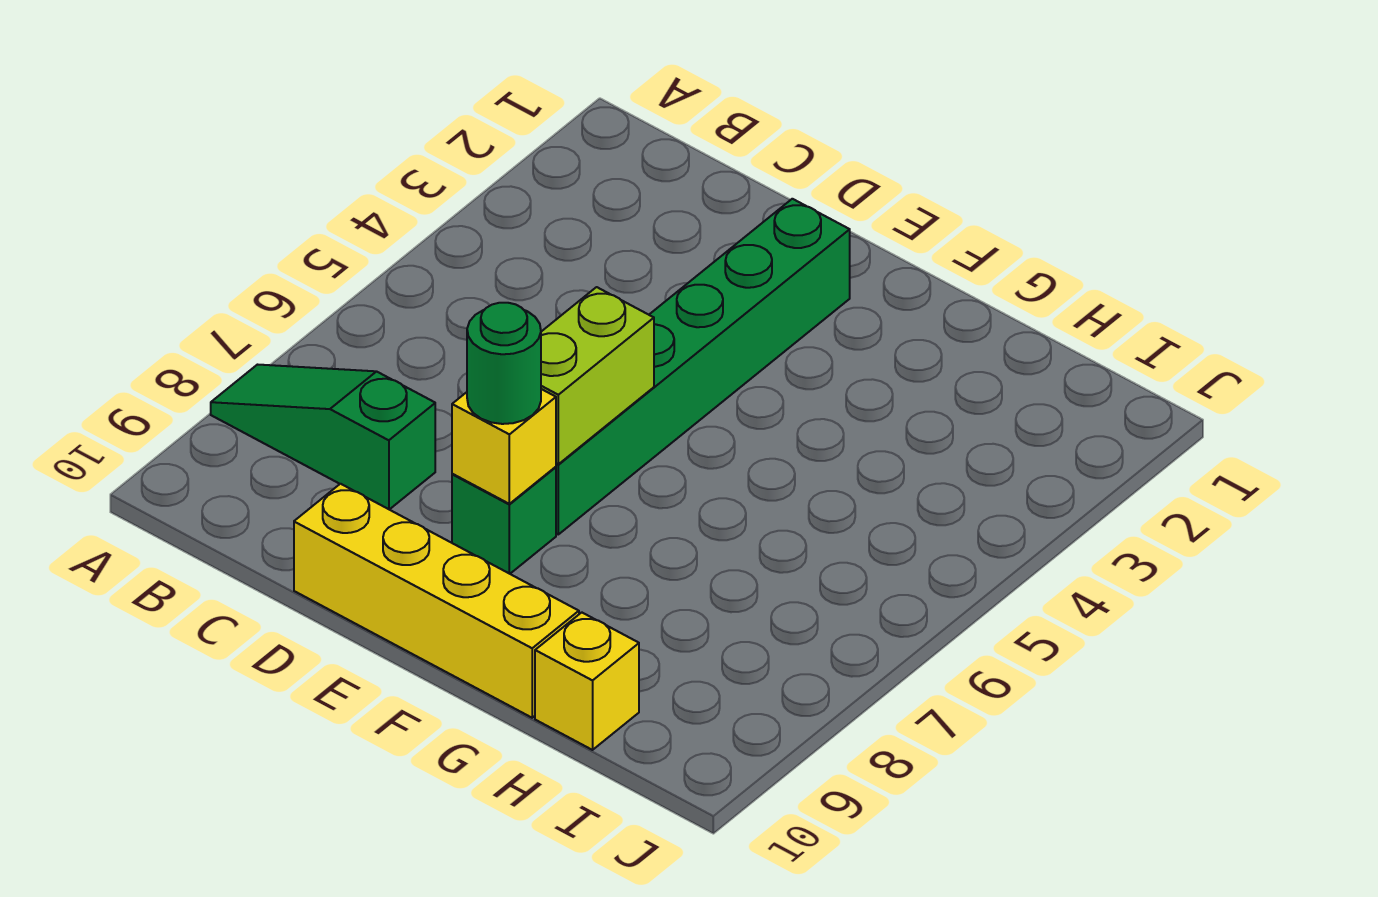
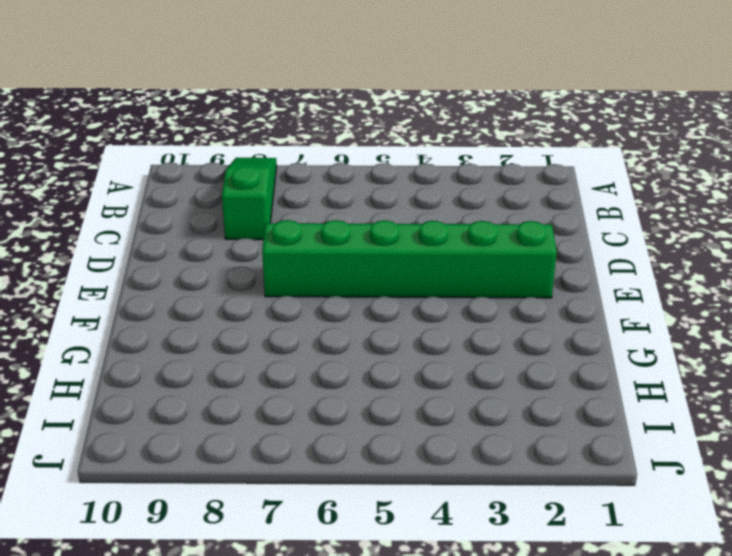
none -> yellow brick D10:G10 level 1
none -> green brick E8 level 1

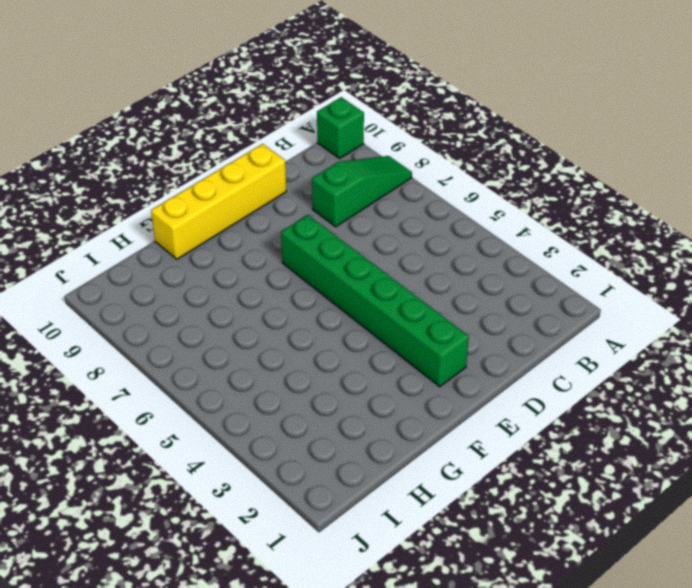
green brick A10 level 1 -> green brick E8 level 1
none -> yellow brick H10 level 1
none -> lime brick E6:E7 level 2

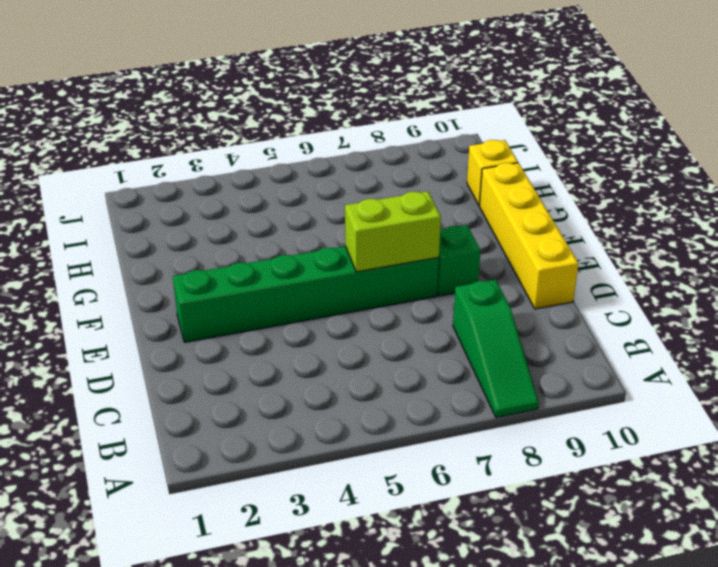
none -> yellow brick E8 level 2
none -> green round brick E8 level 3

